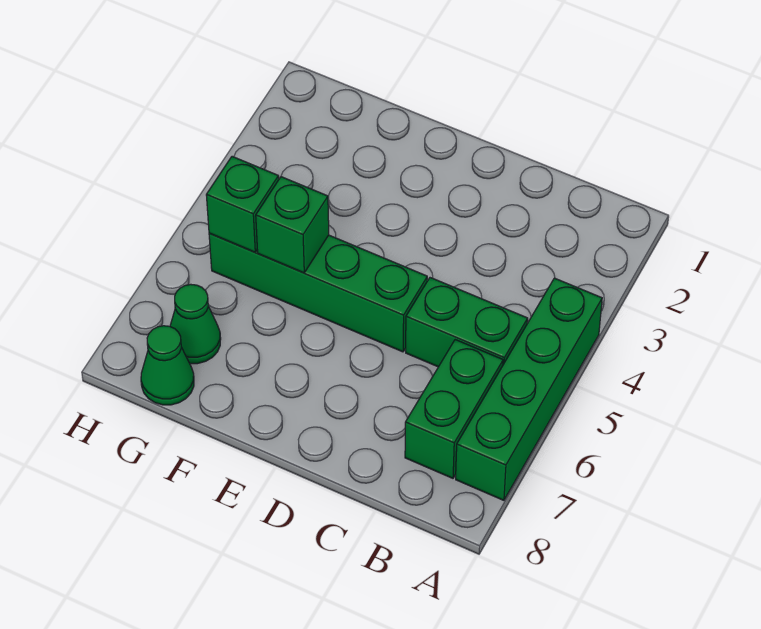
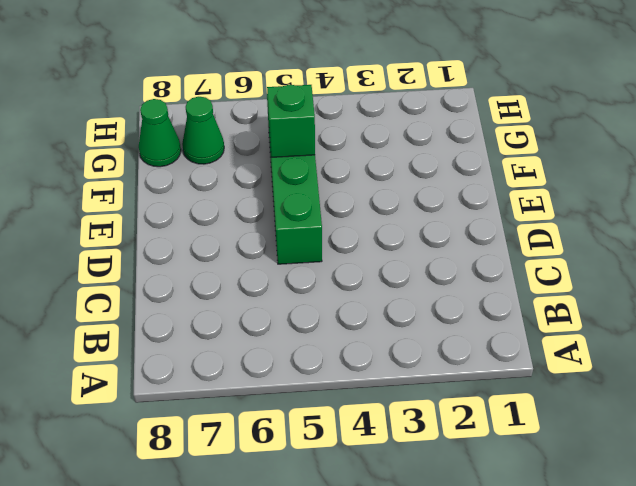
none -> green brick A4:A7 level 1
none -> green brick B5:C5 level 1

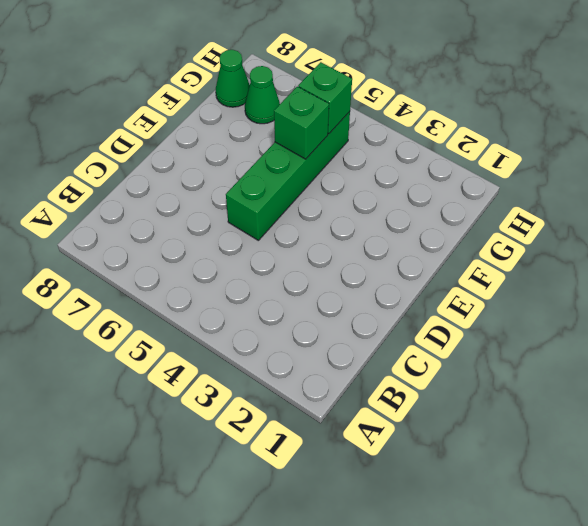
none -> green brick A4:A7 level 1
none -> green brick B5:C5 level 1

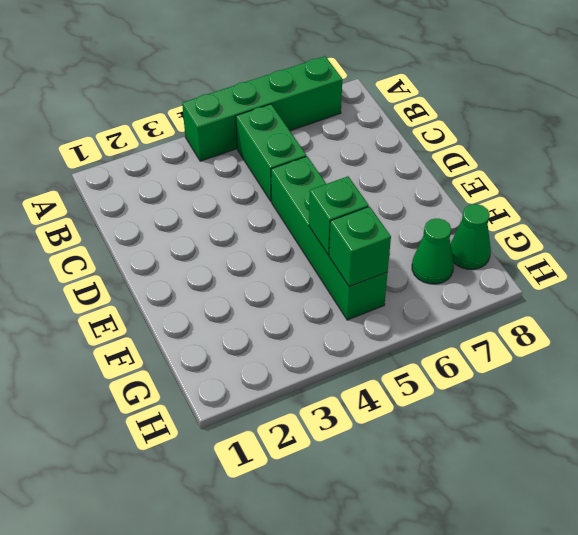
none -> green brick B6:B7 level 1

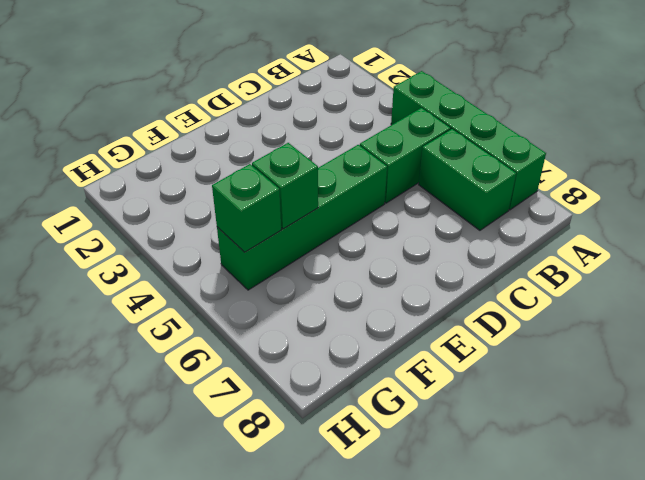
none -> green cone G7 level 1
none -> green cone G8 level 1

